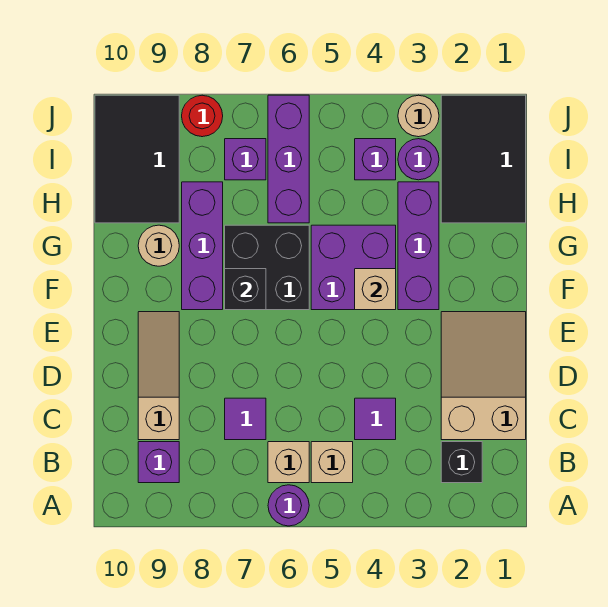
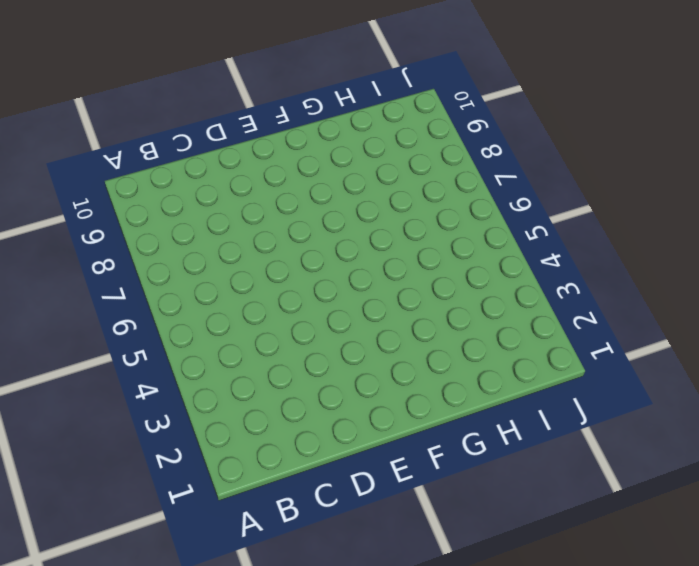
none -> purple round brick A6 level 1
none -> black brick B2 level 1
none -> tan brick B5 level 1

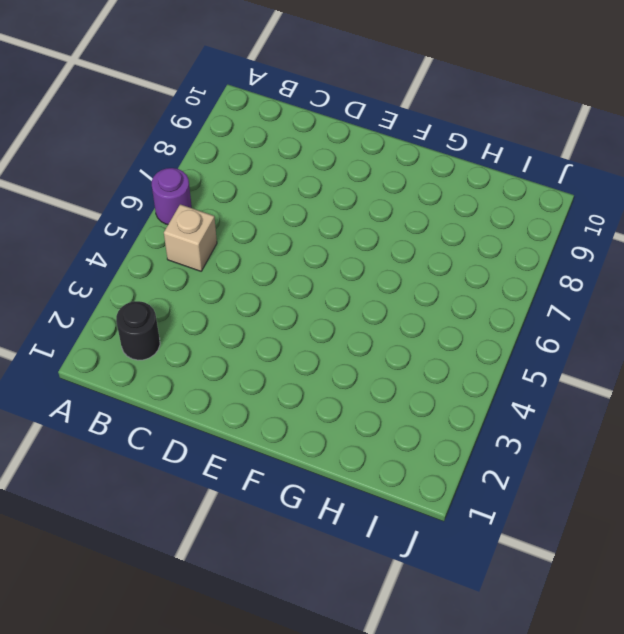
black round brick B2 level 1 -> black brick B2 level 1
none -> tan brick B6 level 1
none -> purple brick B9 level 1
none -> tan slope C1:E2 level 1 top C

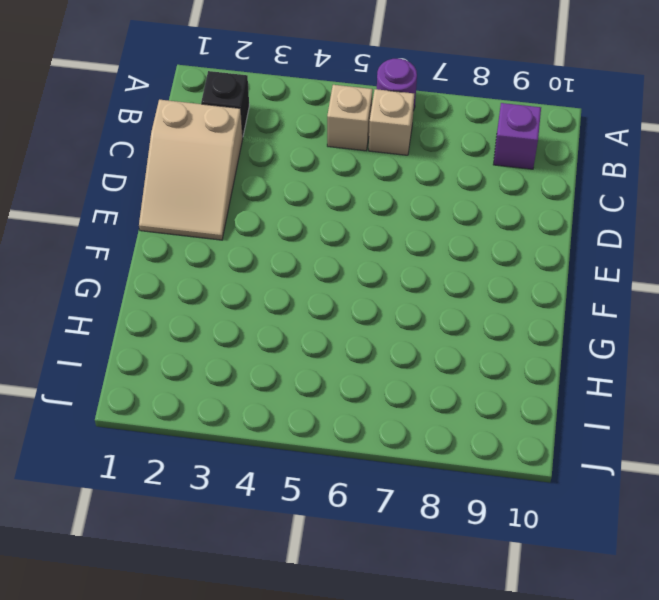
none -> purple tile C4 level 1
none -> purple tile C7 level 1
none -> tan slope C9:E9 level 1 top C

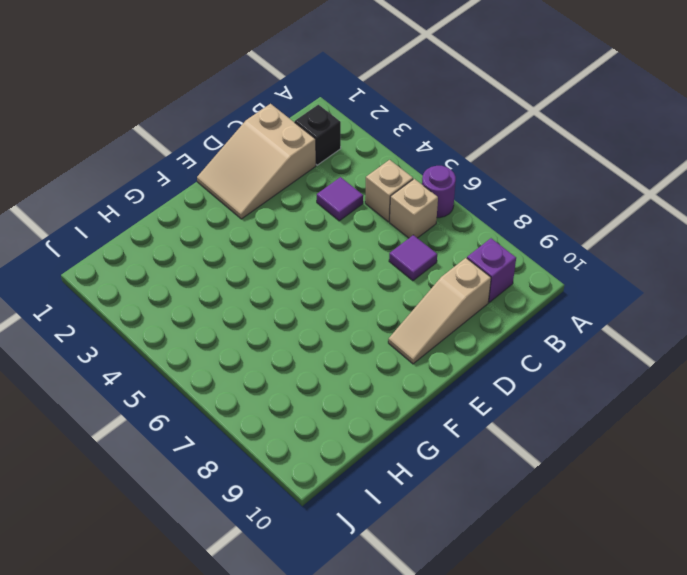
none -> purple brick F3:H3 level 1
none -> purple brick F4:G5 level 1
none -> black brick F6:G7 level 1

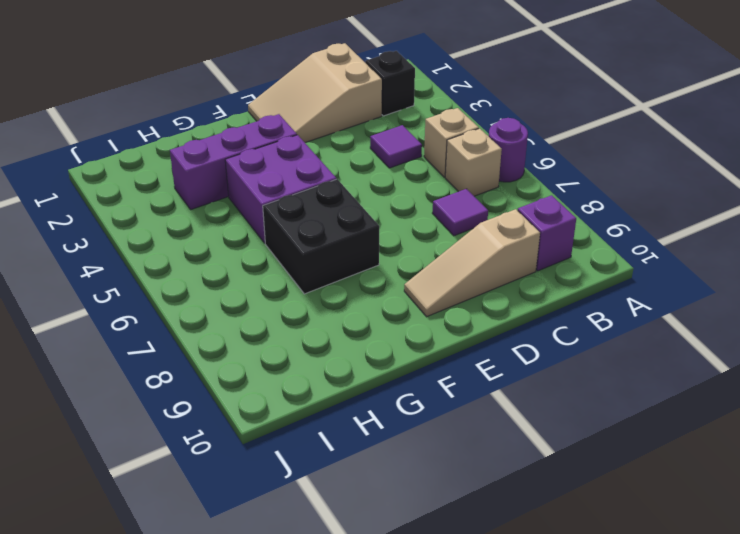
none -> purple brick F8:H8 level 1
none -> tan round brick G9 level 1
none -> black tile H1:J2 level 1

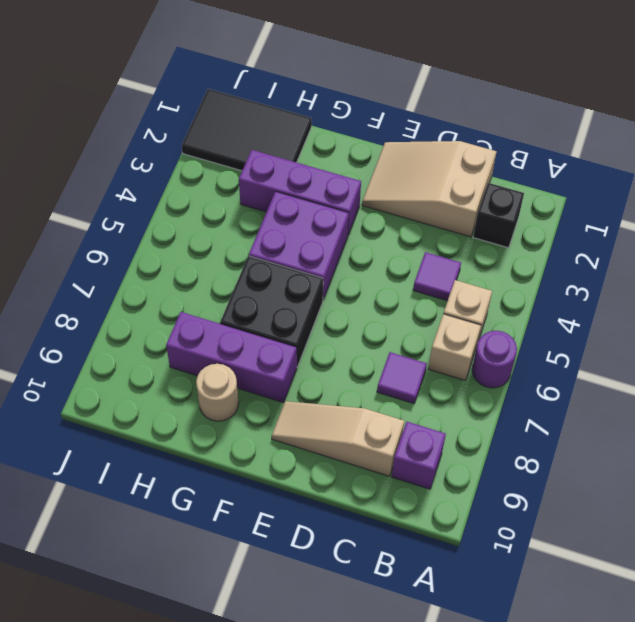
none -> purple brick H6:J6 level 1
none -> black tile H9:J10 level 1
none -> purple round brick I3 level 1

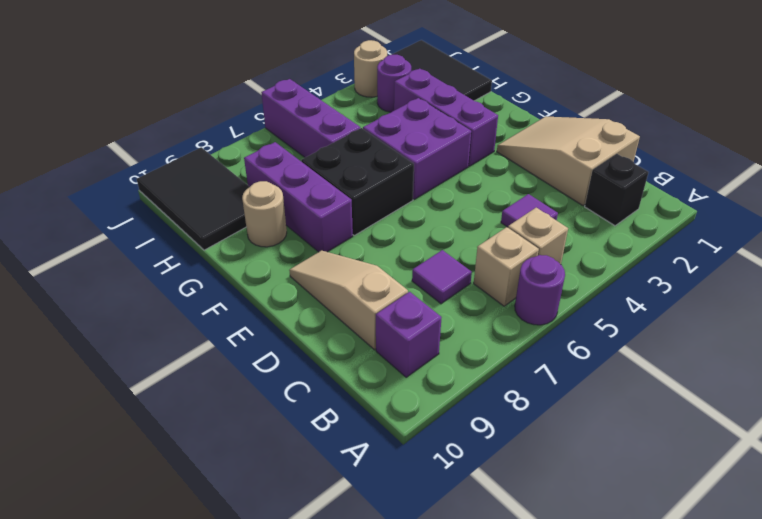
none -> purple brick I4 level 1
none -> purple brick I7 level 1
none -> red round brick J8 level 1

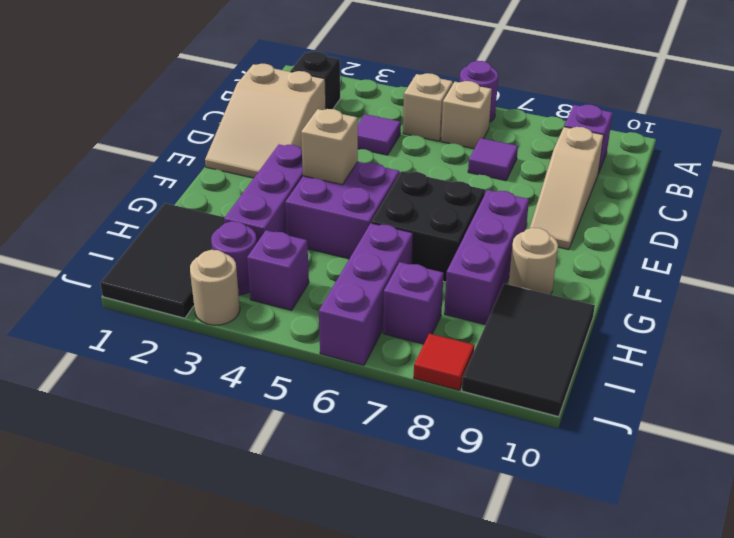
red tile J8 level 1 -> red round brick J8 level 1
none -> black brick F7 level 2

